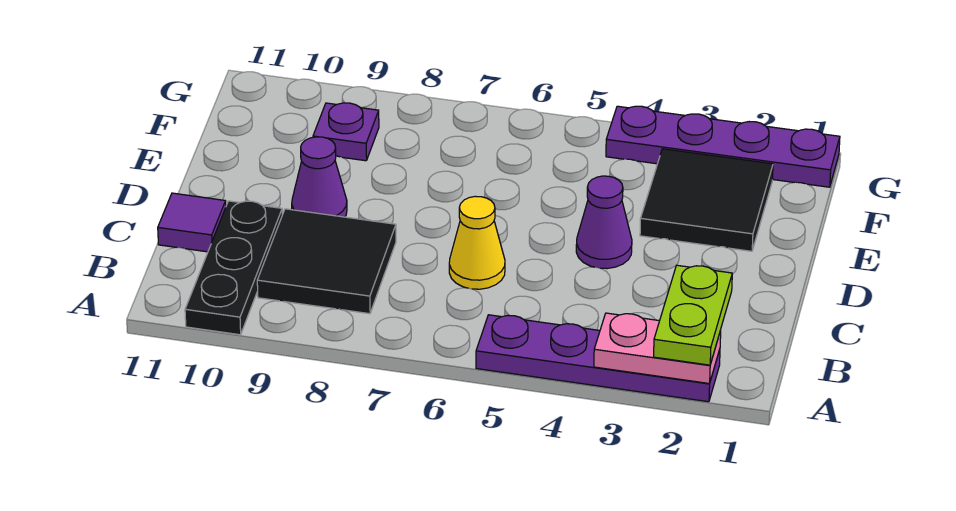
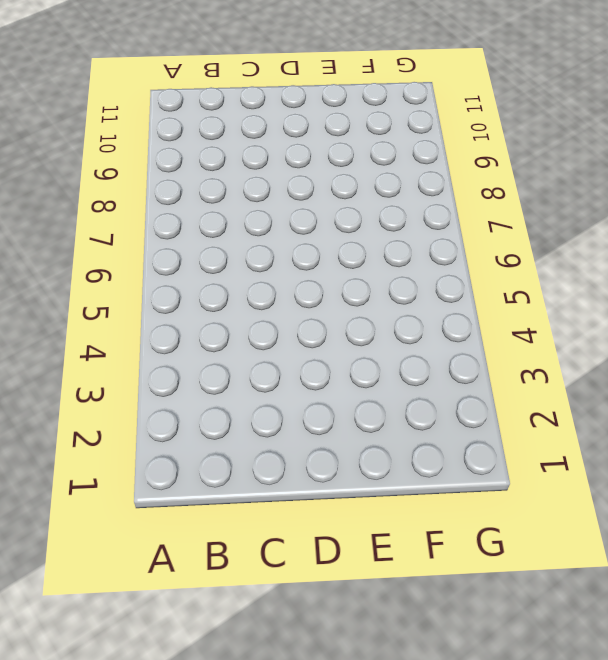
none -> purple plate A2:A5 level 1
none -> black plate A10:C10 level 1
none -> black tile B8:C9 level 1

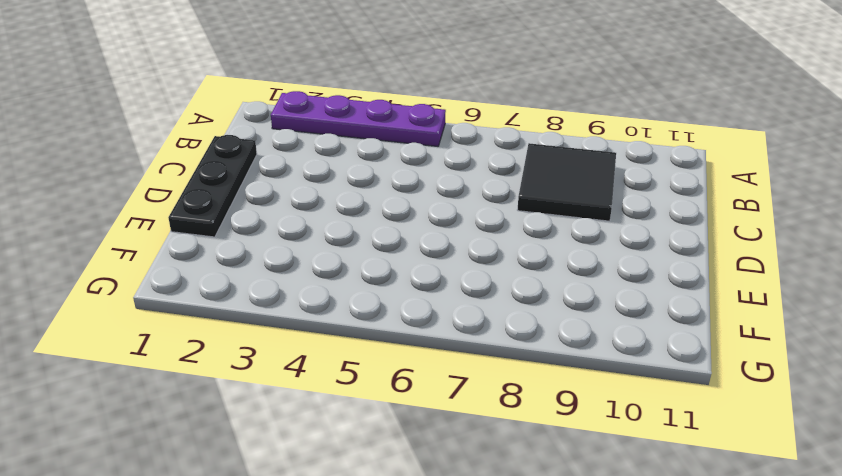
black plate C1:E1 level 1 -> black plate A10:C10 level 1
none -> yellow cone C6 level 1
none -> purple tile C11 level 1
none -> purple cone D4 level 1

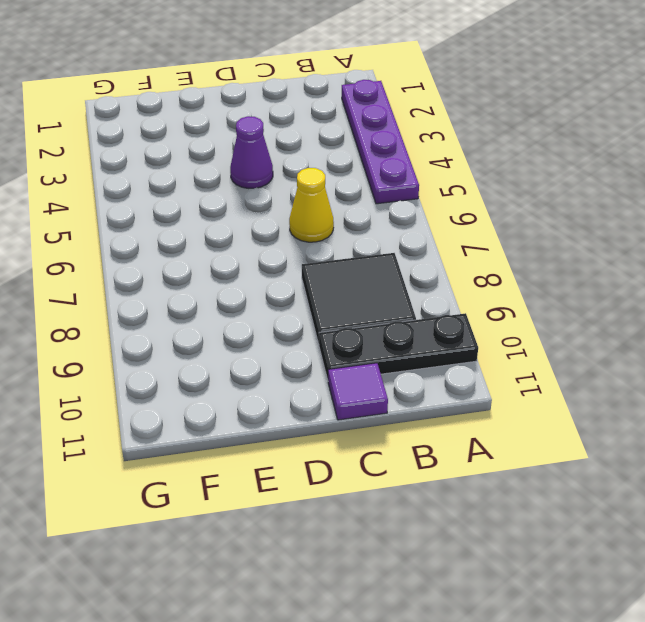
none -> purple cone D9 level 1
none -> black tile E2:F3 level 1
none -> purple plate F9 level 1

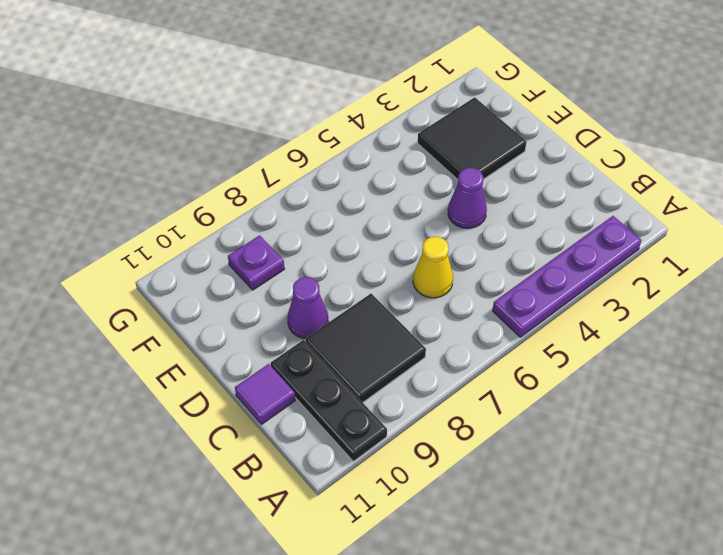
none -> purple plate G1:G4 level 1
none -> pink plate A2:A3 level 2
none -> lime plate A2:B2 level 3

